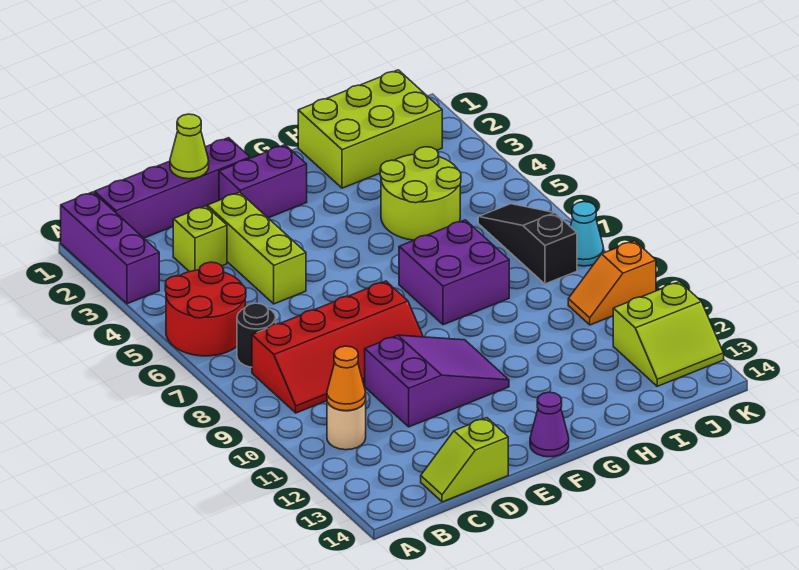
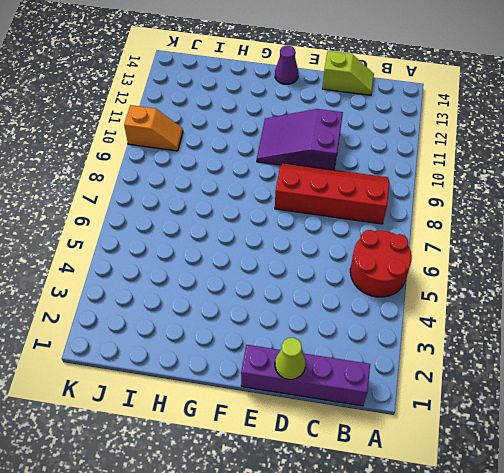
none -> purple brick A1:A3 level 1
none -> black round brick B7 level 1
none -> tan round brick B11 level 1

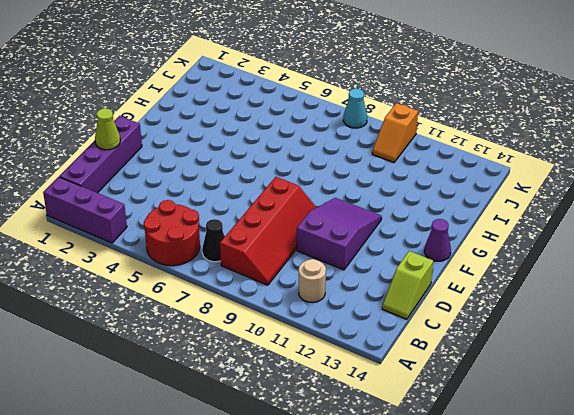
black cone B7 level 1 -> black round brick B7 level 1
none -> lime brick C3 level 1
none -> lime brick D3:D5 level 1
none -> purple brick E2:F2 level 1

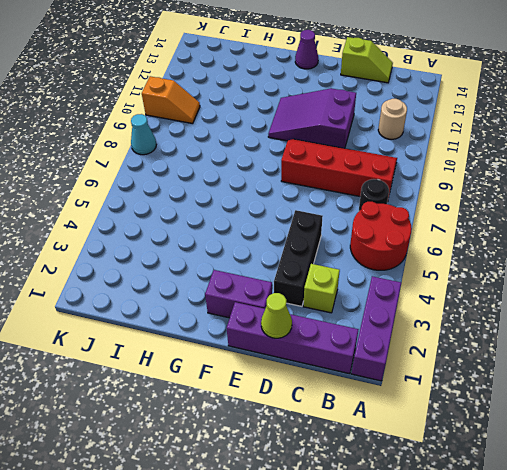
black brick D3:D5 level 1 -> lime brick D3:D5 level 1
none -> purple brick G7:H8 level 1
none -> lime brick H1:J2 level 1
none -> lime round brick H4:I5 level 1

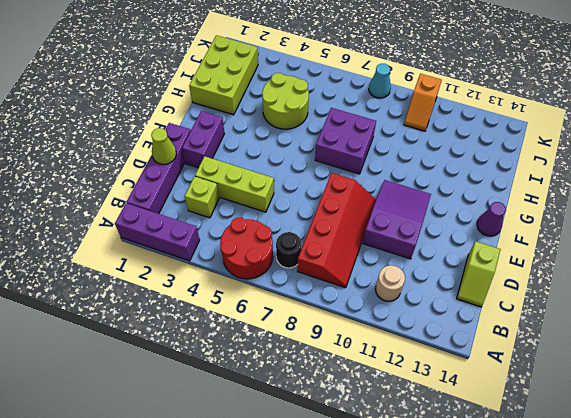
none -> black slope J6:J8 level 1 top 8
none -> lime slope J12:K13 level 1 top 12
none -> orange cone B11 level 2

